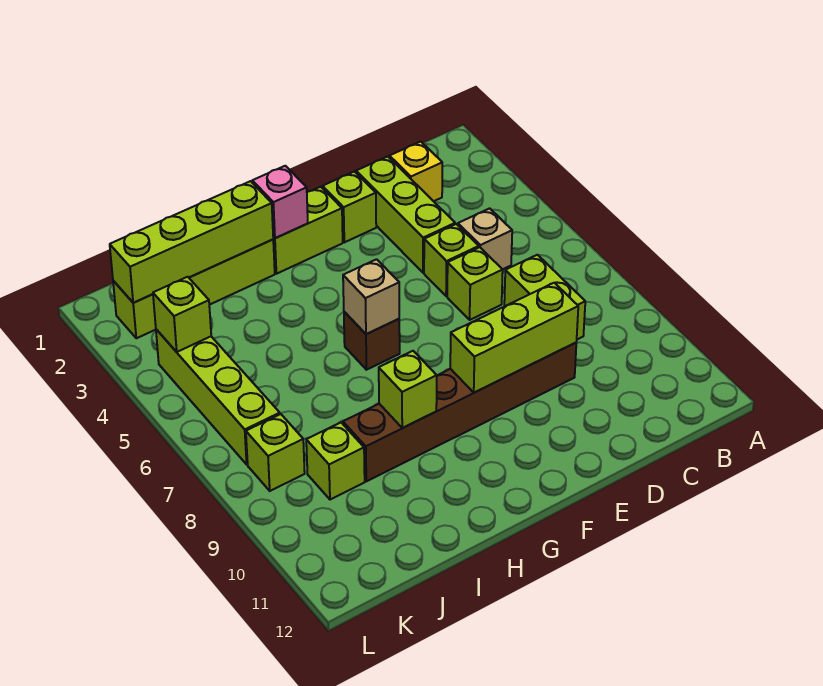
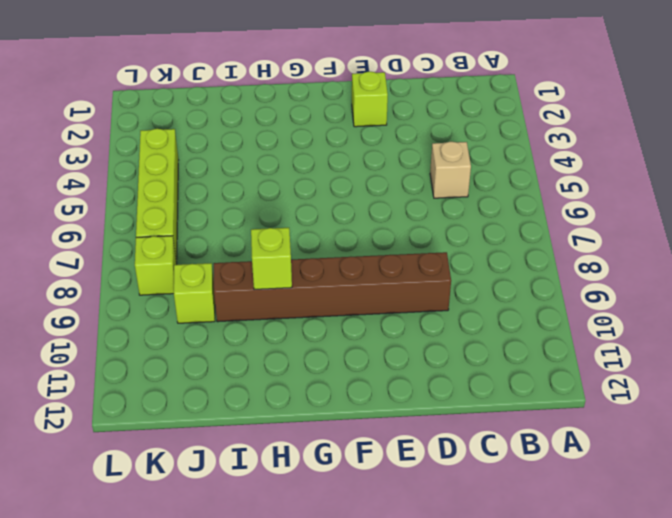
none -> yellow brick C2 level 1
none -> lime brick C7:C8 level 1
none -> lime brick D2:D4 level 1

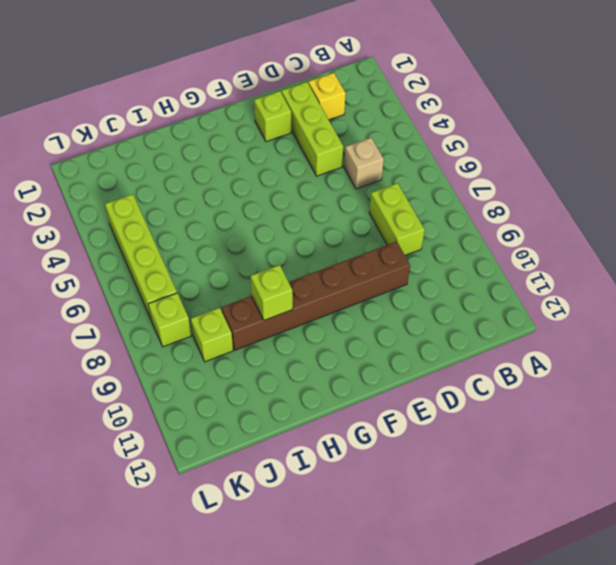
none -> lime brick D5 level 1
none -> lime brick D6 level 1
none -> lime brick F2:G2 level 1

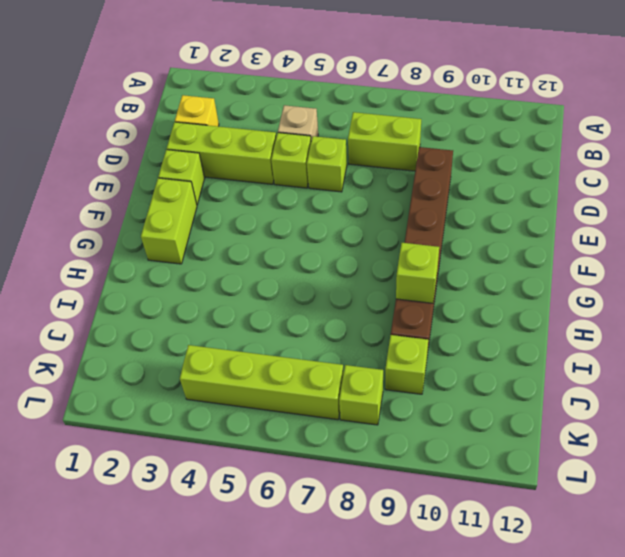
none -> brown brick G6 level 1
none -> lime brick H2:K2 level 1
none -> lime brick D9:F9 level 2

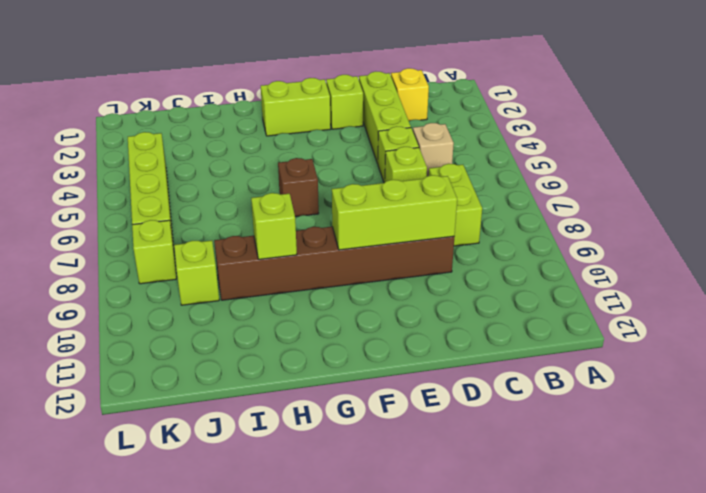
none -> lime brick H2:K2 level 1
none -> pink brick G2 level 2
none -> tan brick G6 level 2

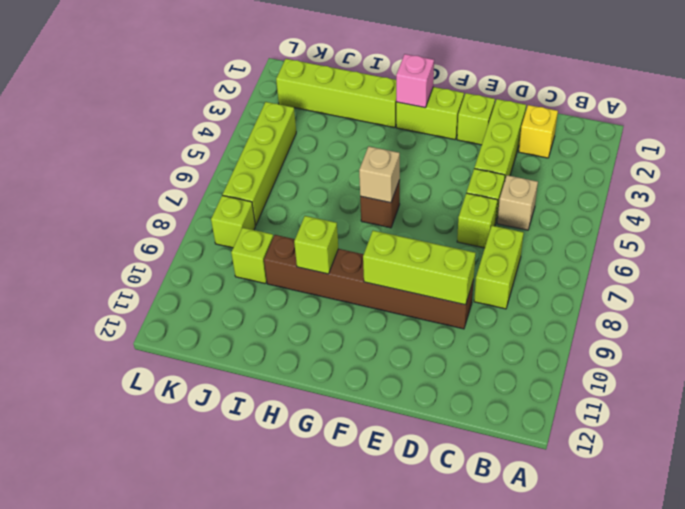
none -> lime brick H2:K2 level 2
none -> lime brick K4 level 2

